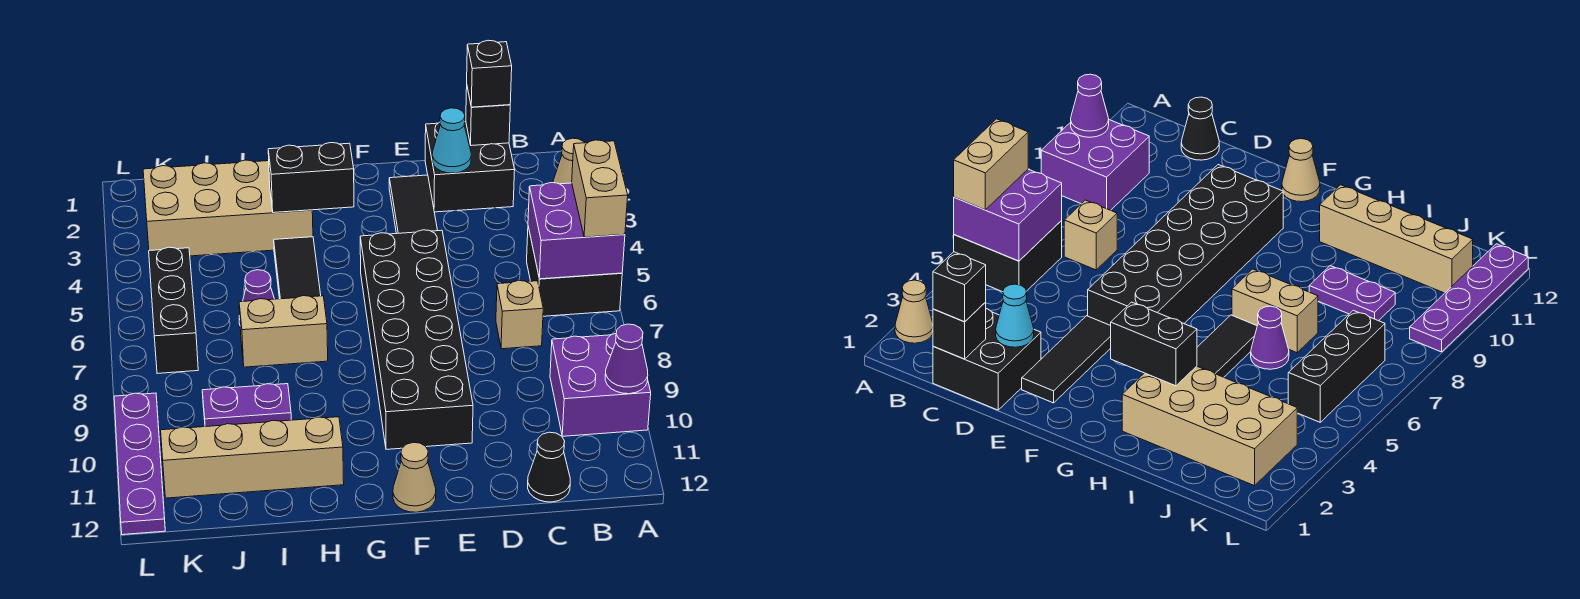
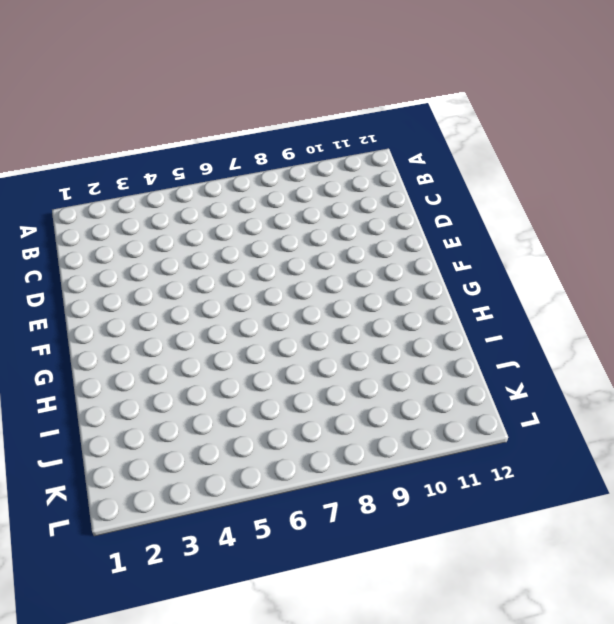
none -> tan cone A2 level 1
none -> black brick A5:B6 level 1
none -> purple brick A9:B10 level 1

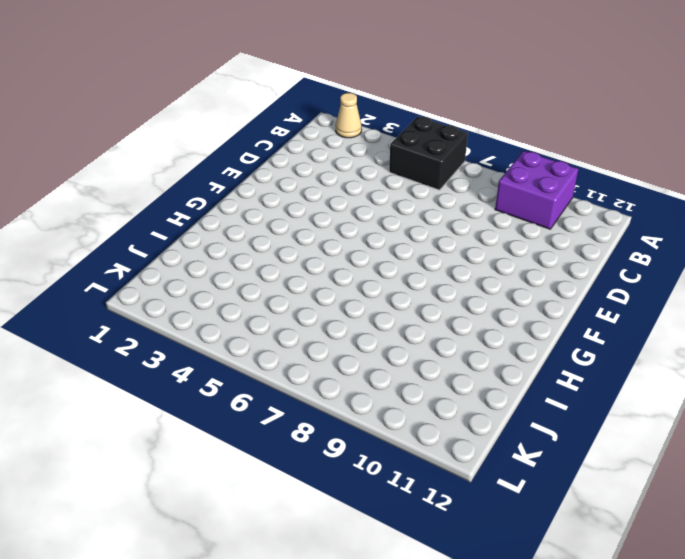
none -> black brick C1:D2 level 1
none -> tan brick C7 level 1
none -> black cone C12 level 1

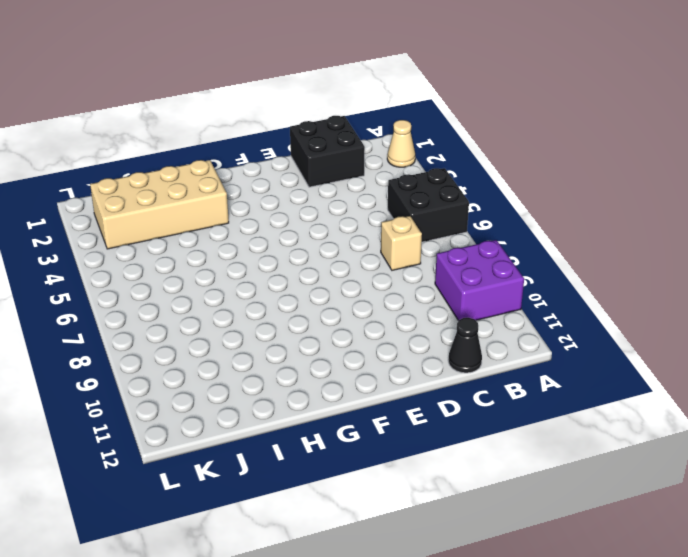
none -> black tile E2:E4 level 1
none -> black brick E5:F10 level 1
none -> tan cone F12 level 1

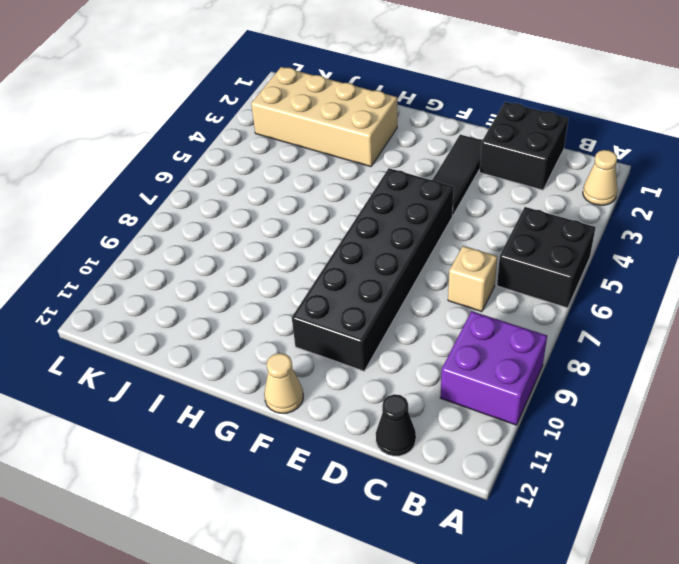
none -> black tile H4:H6 level 1
none -> tan brick H7:I7 level 1
none -> tan brick H11:K11 level 1

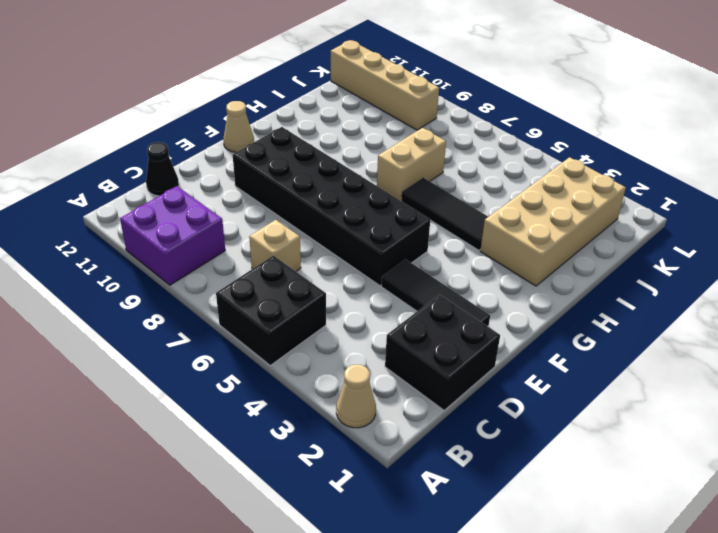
tan brick K9:K12 level 1 -> tan brick H11:K11 level 1
none -> purple cone I6 level 1
none -> purple plate I9:J9 level 1
none -> black brick K5:K7 level 1

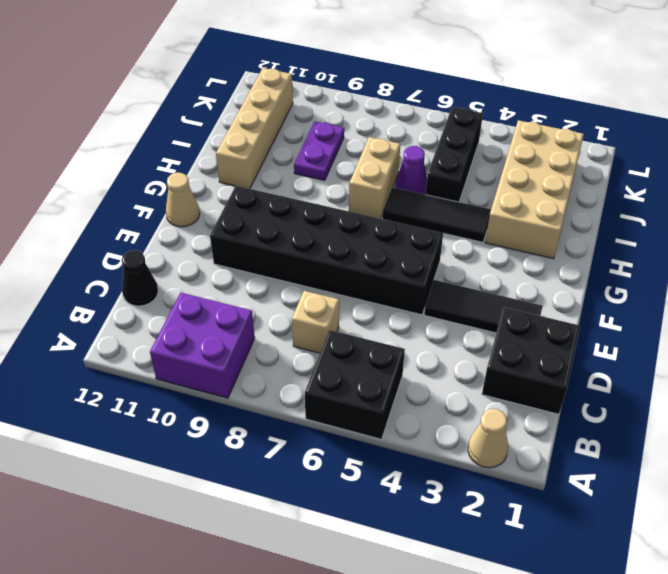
black brick I5:K5 level 1 -> black brick K5:K7 level 1
none -> purple plate L9:L12 level 1
none -> purple brick A5:B6 level 2
none -> purple cone A10 level 2

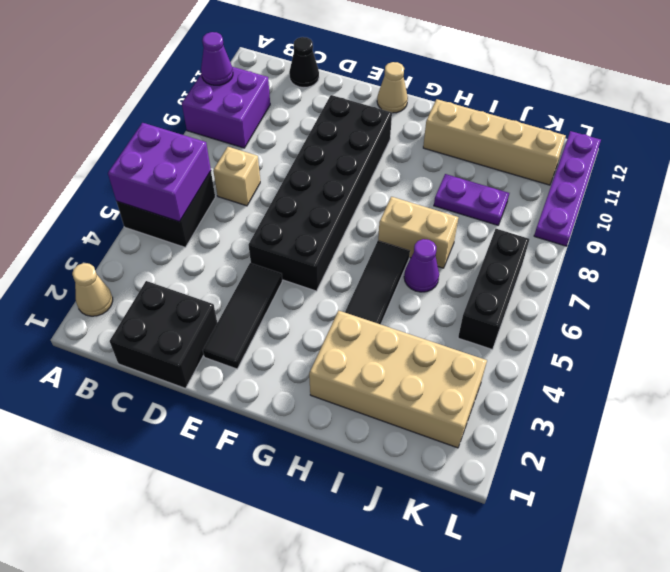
none -> black brick C1 level 2
none -> cyan cone D2 level 2
none -> black brick G3:H3 level 2

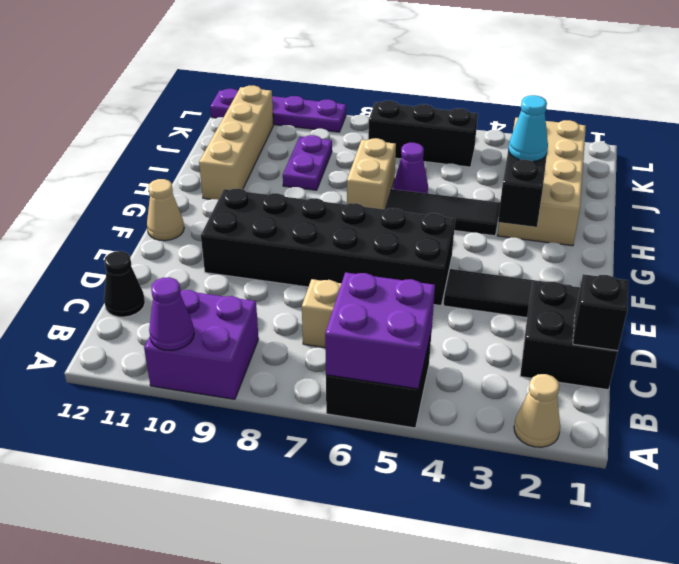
cyan cone H3 level 3 -> cyan cone D2 level 2
none -> tan brick A5:A6 level 3
none -> black brick C1 level 3

